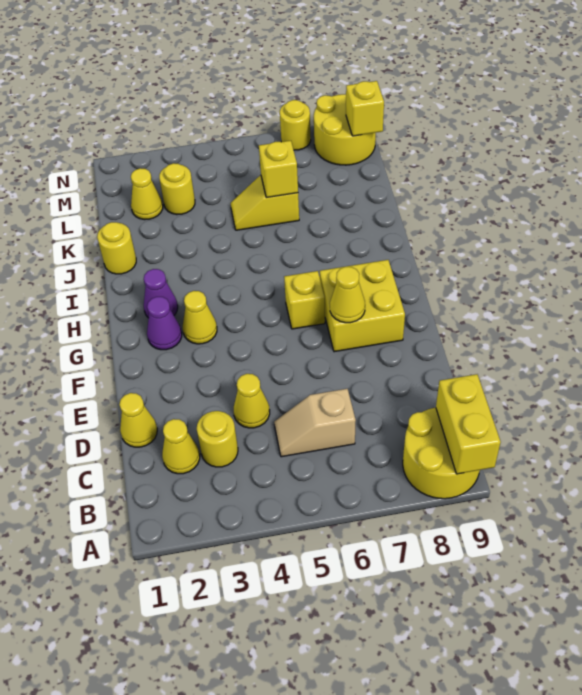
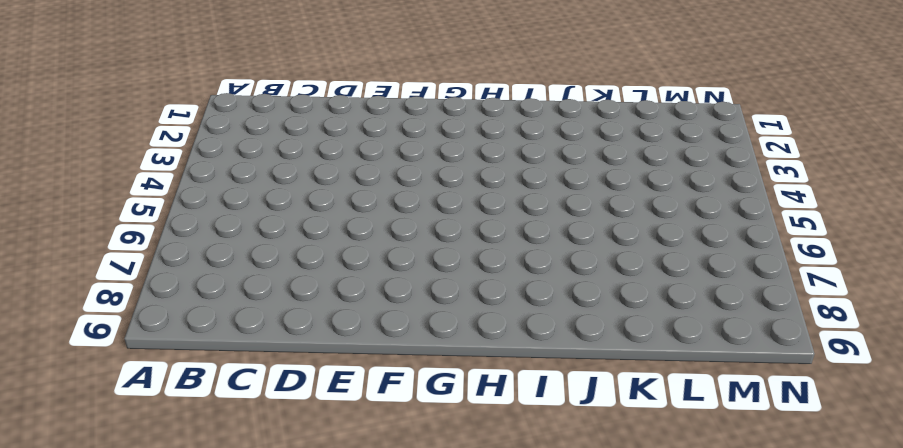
none -> yellow round brick A8:B9 level 1
none -> yellow cone C2 level 1
none -> yellow round brick C3 level 1

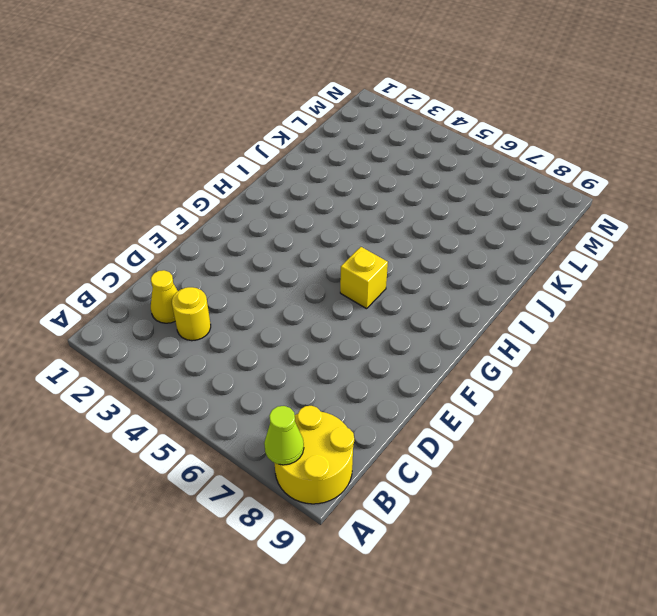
lime cone A8 level 2 -> none
none -> tan slope C5:C6 level 1 top 6
none -> yellow cone D1 level 1
none -> yellow cone D4 level 1

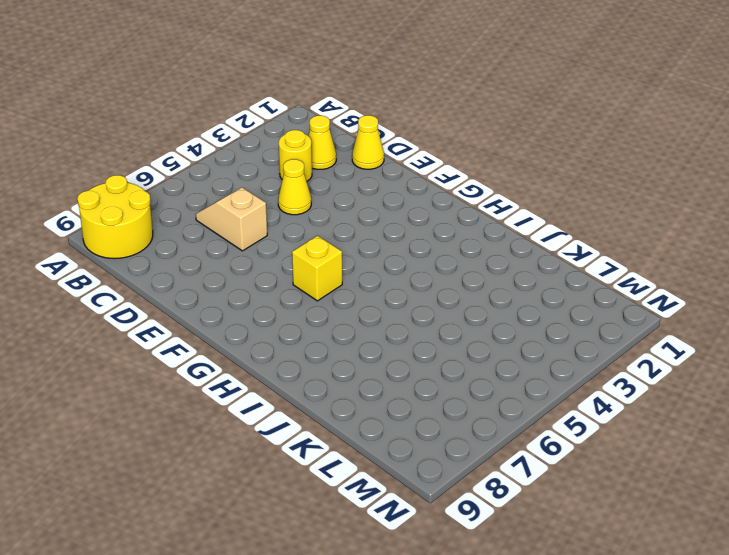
tan slope C6:D6 level 1 top D -> tan slope C5:C6 level 1 top 6
none -> yellow brick F7:G8 level 1
none -> purple cone G2 level 1
none -> yellow cone G3 level 1

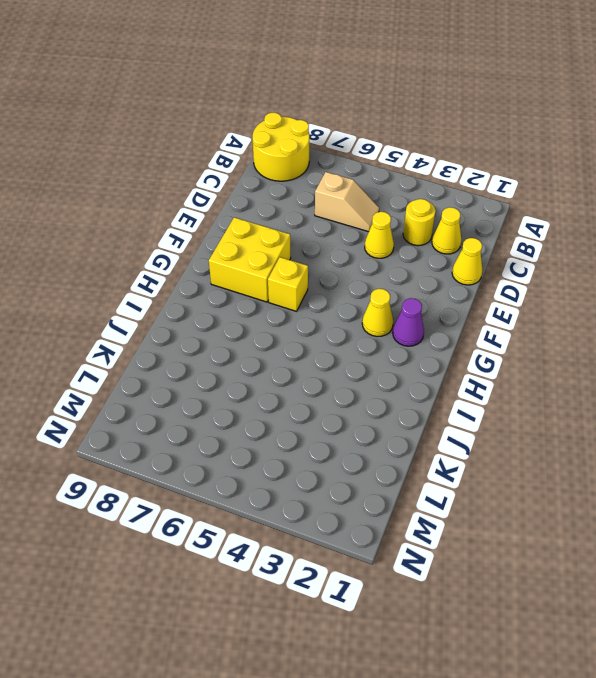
none -> purple cone H2 level 1
none -> yellow round brick J1 level 1
none -> yellow slope K5:K6 level 1 top 6

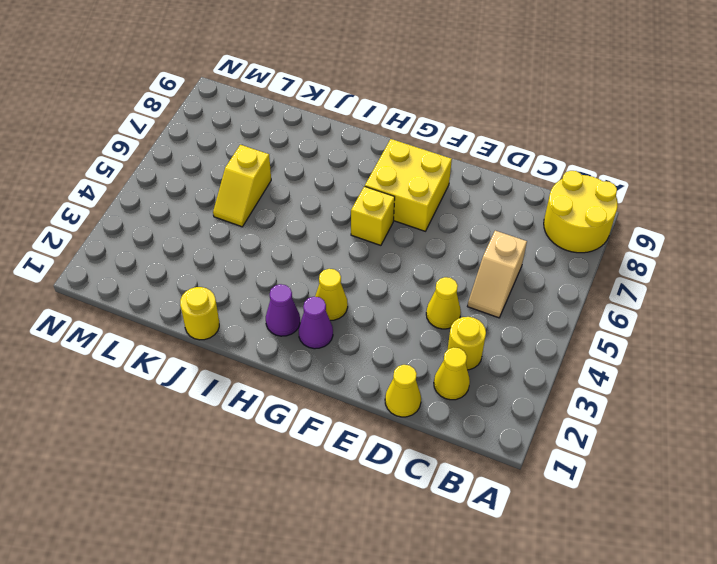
none -> yellow cone L2 level 1
none -> yellow round brick L3 level 1
none -> yellow round brick M8:N9 level 1

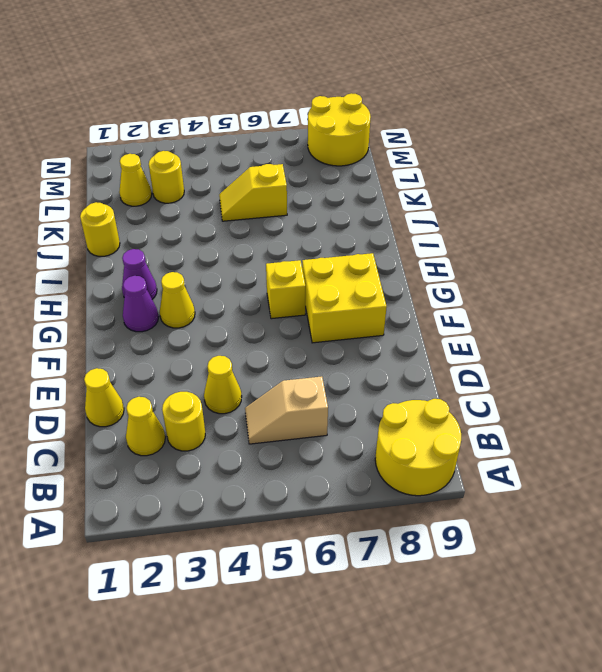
none -> yellow round brick N7 level 1
none -> yellow brick A9:B9 level 2
none -> yellow cone F7 level 2

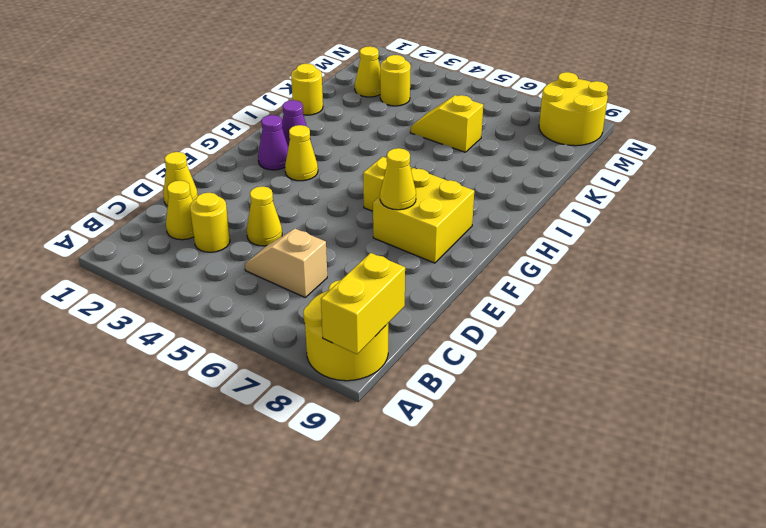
none -> yellow round brick N7 level 1
none -> yellow brick K6 level 2
none -> yellow brick M9 level 2

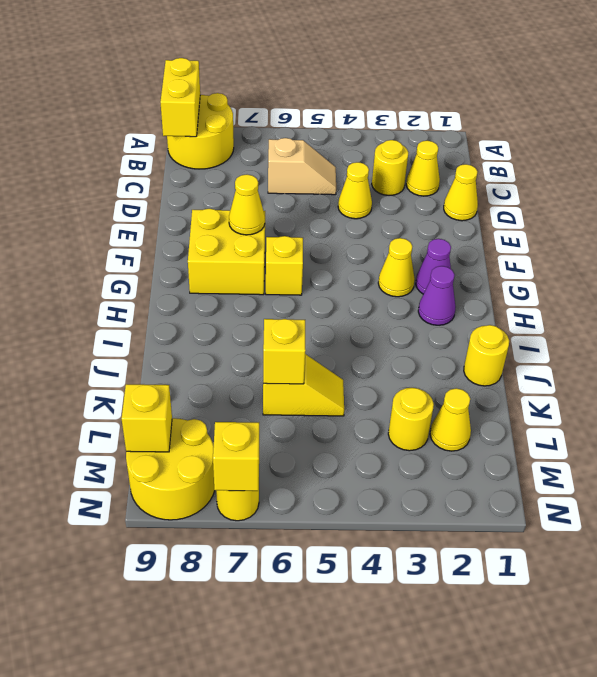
yellow brick N7 level 2 -> none

